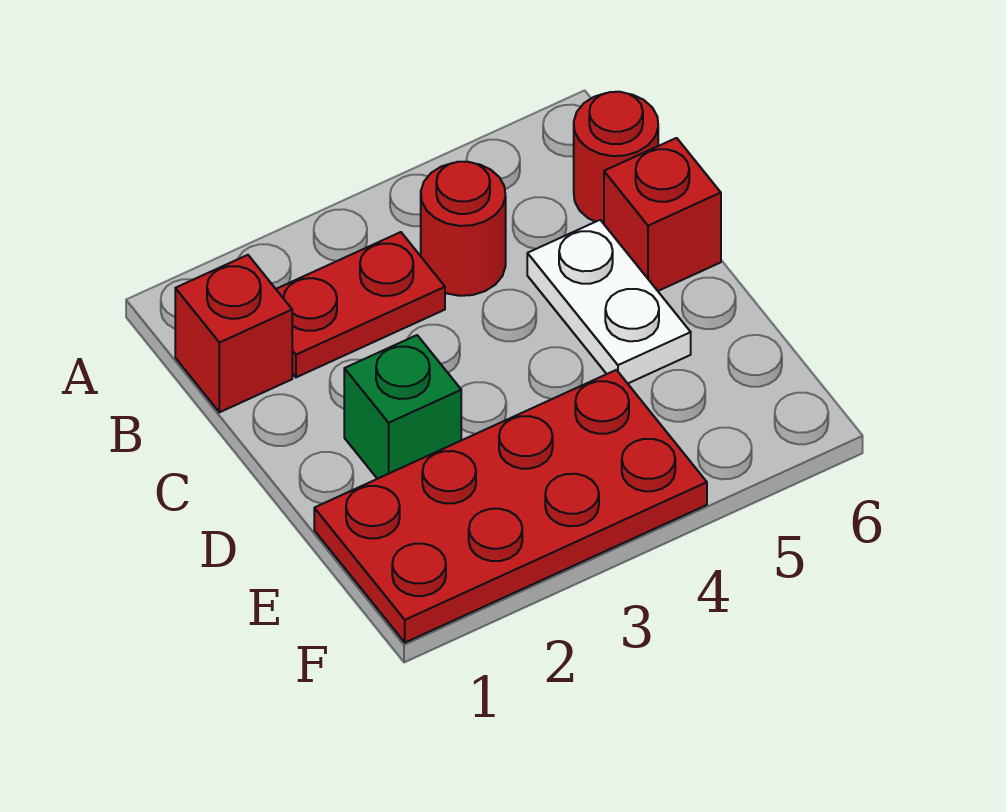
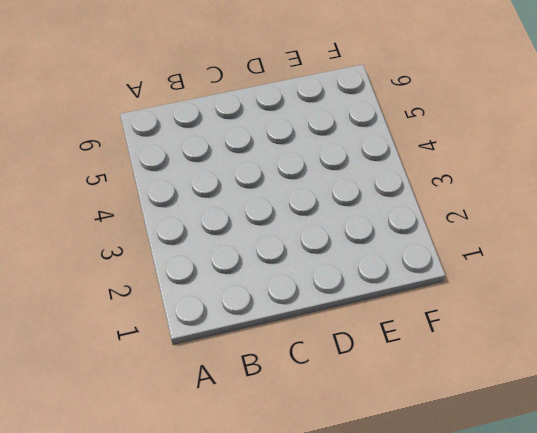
none -> red brick B1 level 1
none -> red plate B2:B3 level 1

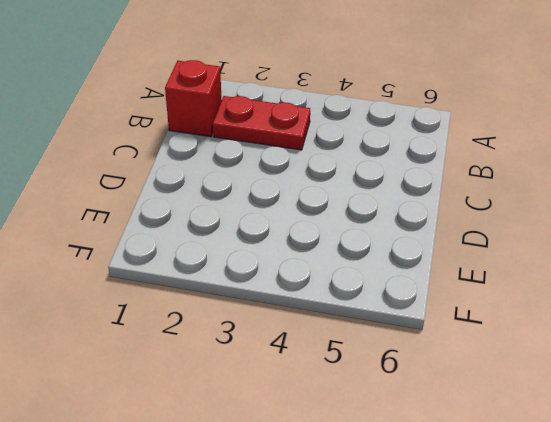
none -> red round brick B4 level 1
none -> red round brick B6 level 1

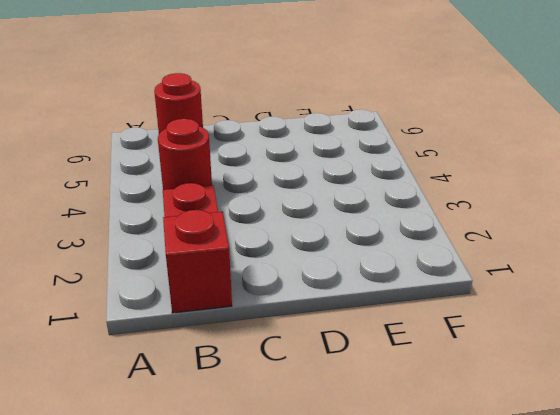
none -> white plate C5:D5 level 1
none -> red brick C6 level 1

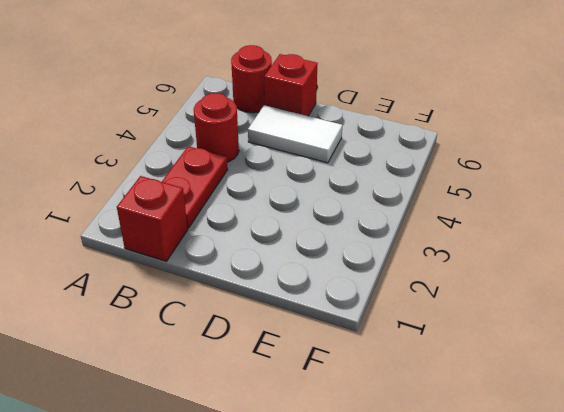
white tile C5:D5 level 1 -> white plate C5:D5 level 1
none -> green brick D2 level 1
none -> red plate E1:F4 level 1

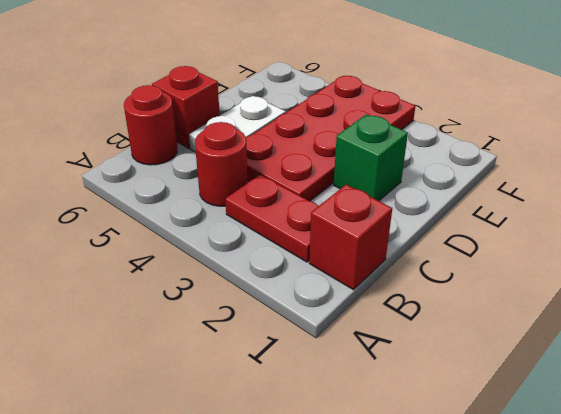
red plate C3:F4 level 1 -> red plate E1:F4 level 1

